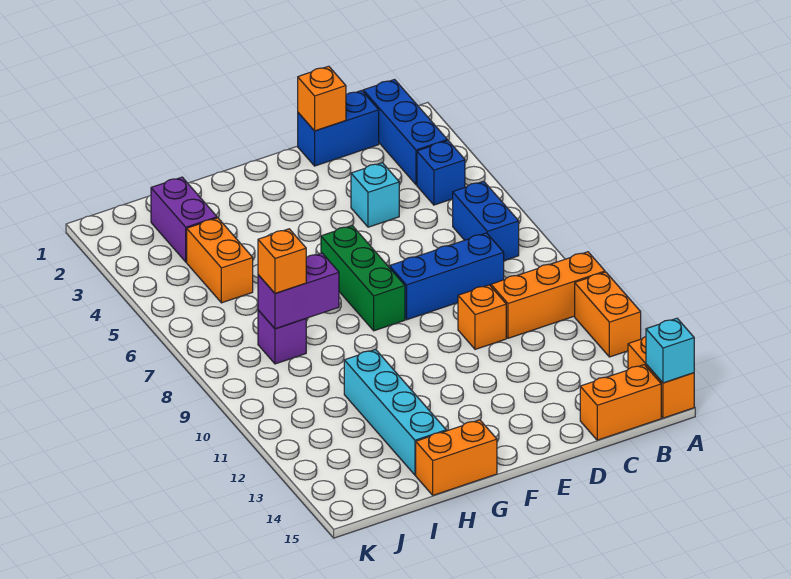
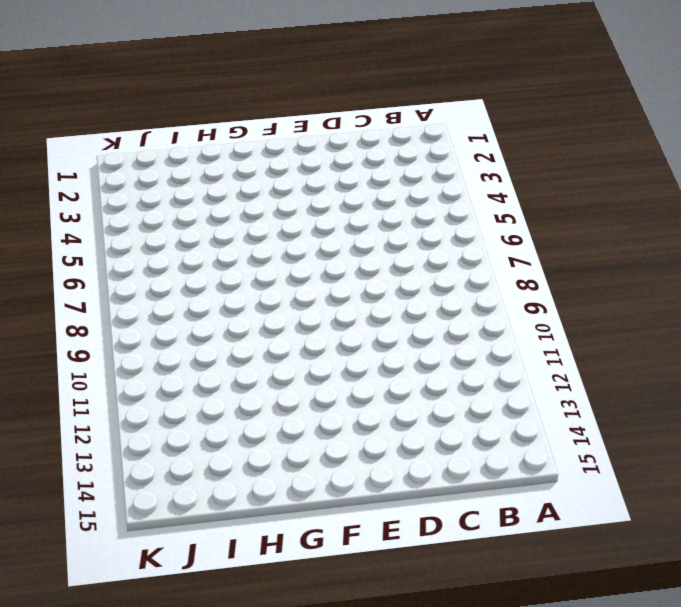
none -> orange brick A10:C10 level 1
none -> orange brick A11:A12 level 1
none -> orange brick A14:A15 level 1

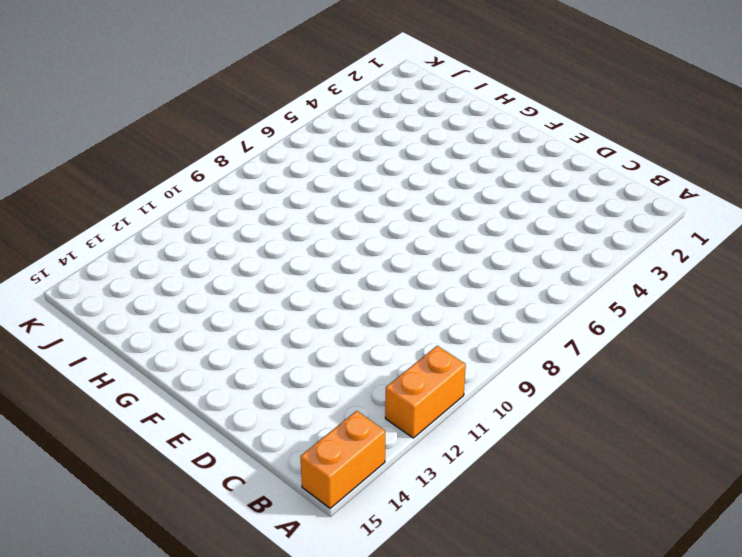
none -> orange brick A10:C10 level 1
none -> blue brick B1:B3 level 1
none -> blue brick B4 level 1

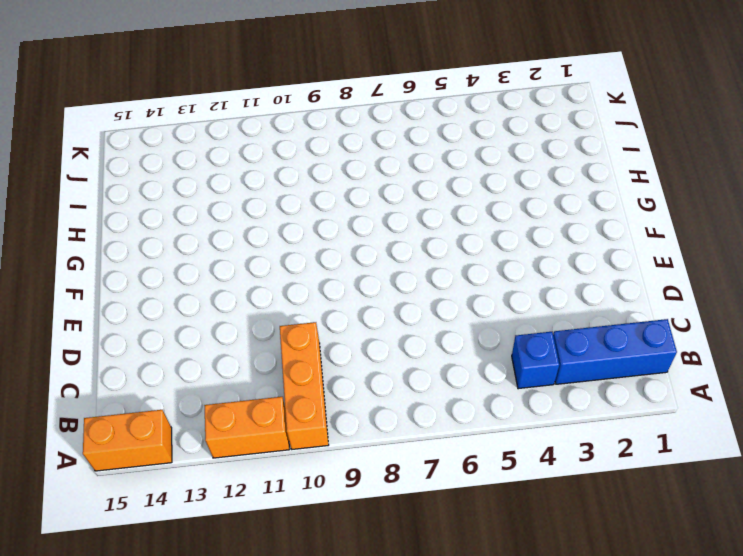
none -> blue brick B6:B7 level 1
none -> orange brick B15:C15 level 1
none -> blue brick C1:D1 level 1

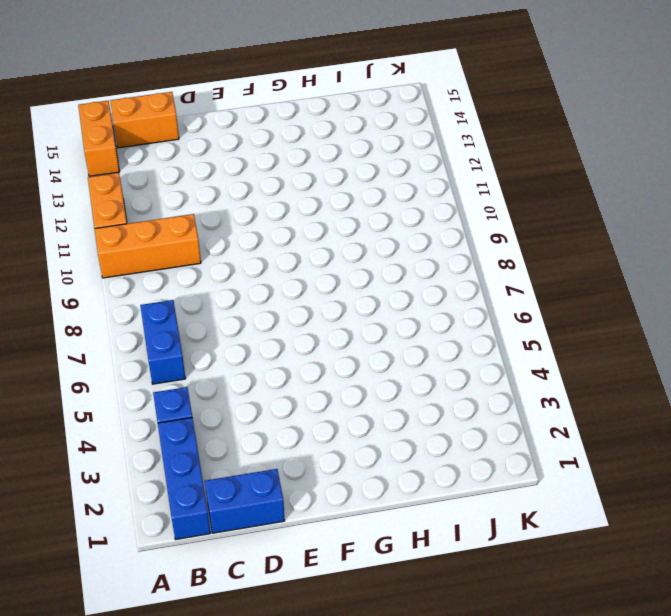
none -> blue brick C8:E8 level 1
none -> cyan brick D4 level 1
none -> orange brick D10 level 1

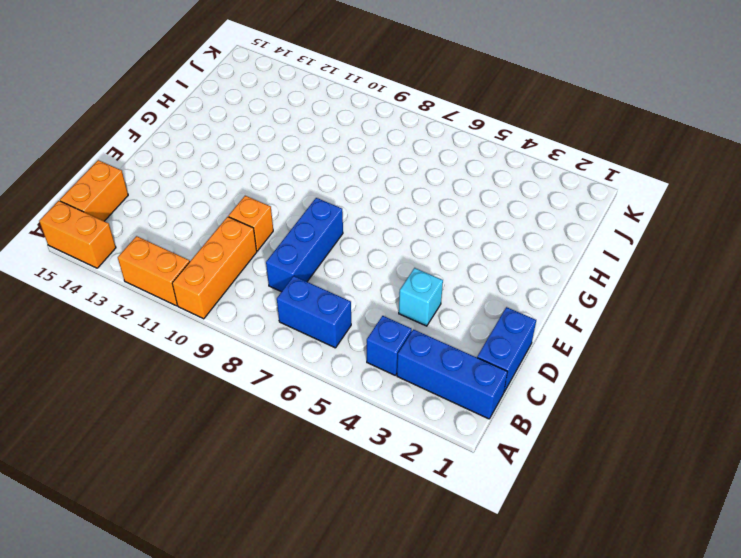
none -> green brick F6:F8 level 1
none -> orange brick G15:H15 level 1
none -> cyan brick H11:H14 level 1

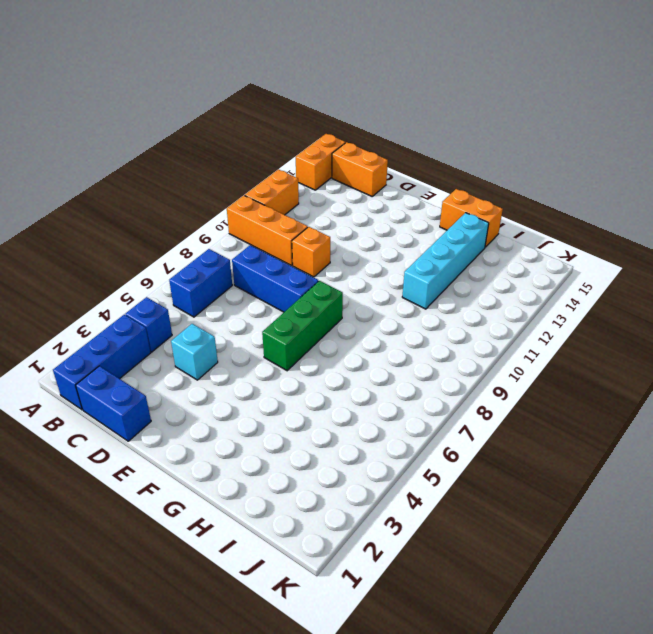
none -> purple brick I2:I3 level 1
none -> orange brick I4:I5 level 1
none -> purple brick I8 level 1

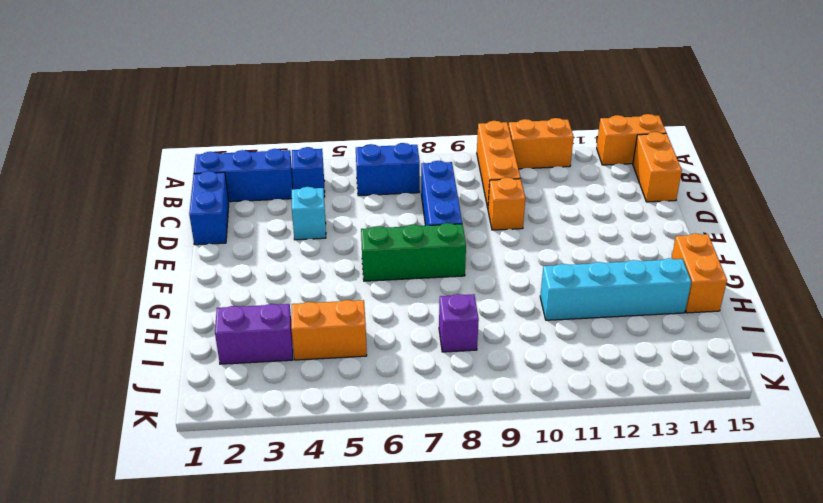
none -> cyan brick A15 level 2
none -> orange brick D1 level 2
none -> purple brick H8:I8 level 2

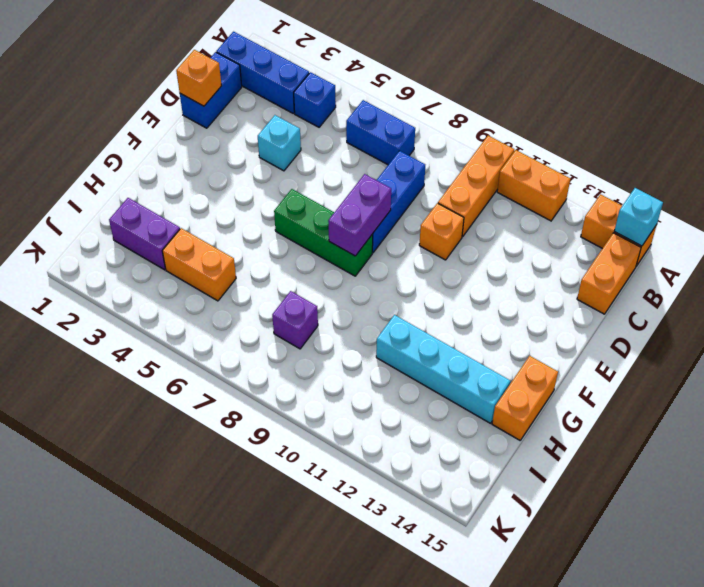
purple brick E8:F8 level 2 -> purple brick H8:I8 level 2
none -> orange brick I8 level 3

